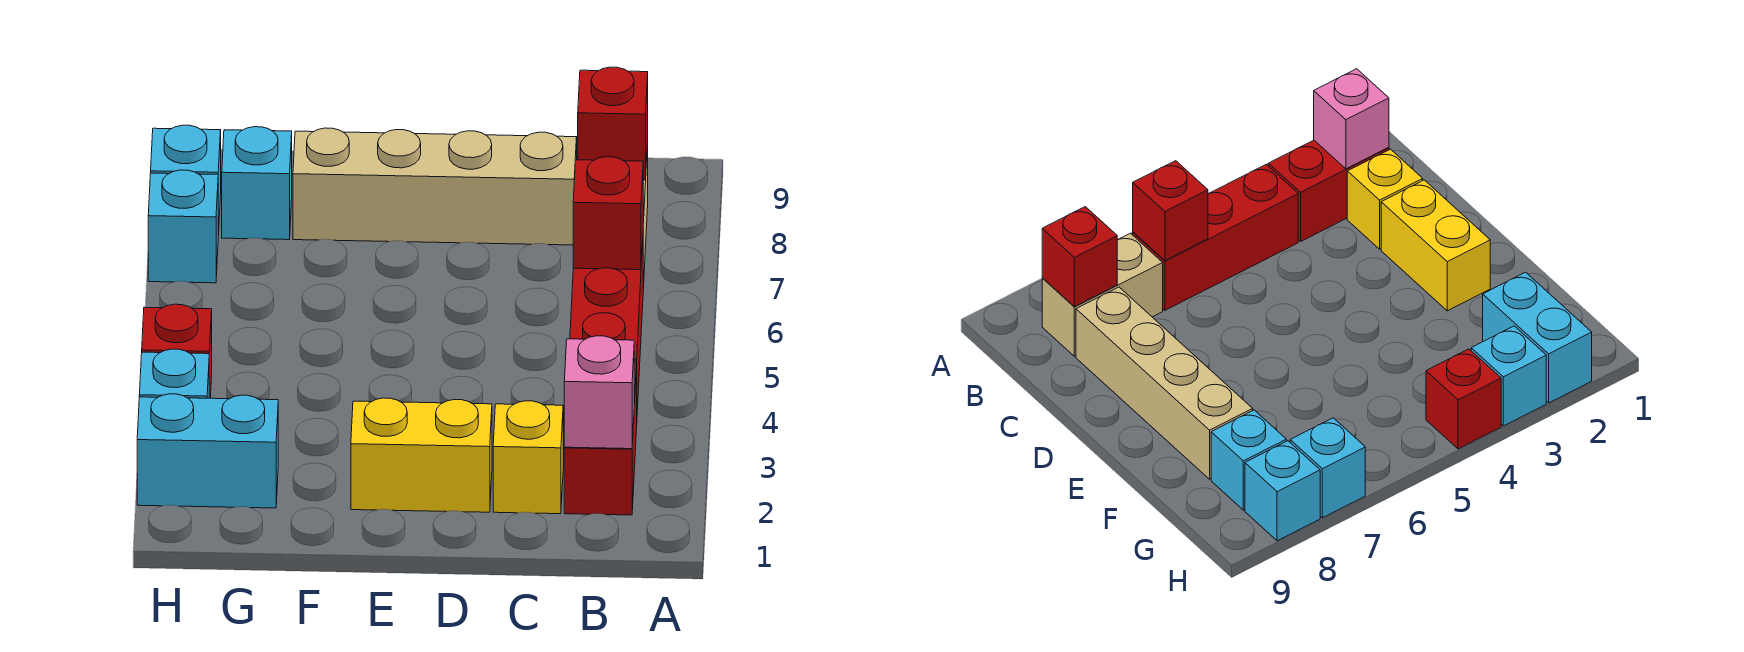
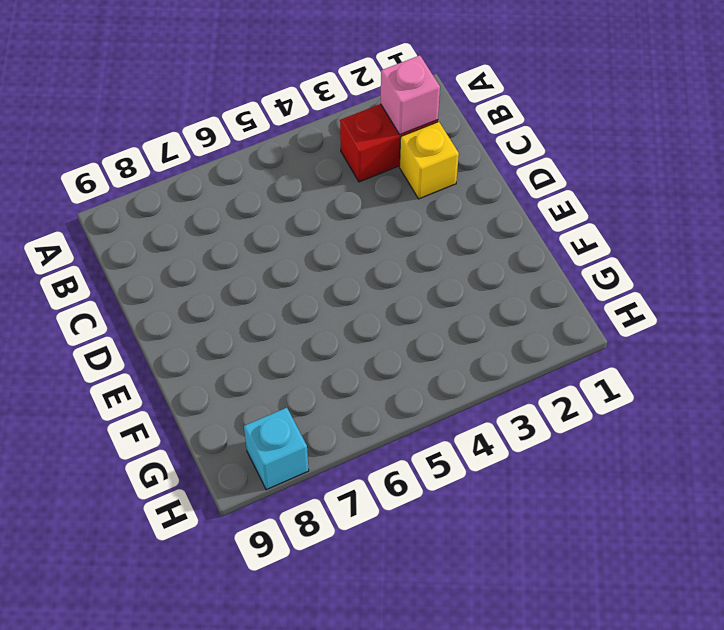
none -> red brick B4:B6 level 1
none -> tan brick B7:B8 level 1
none -> tan brick C8:F8 level 1

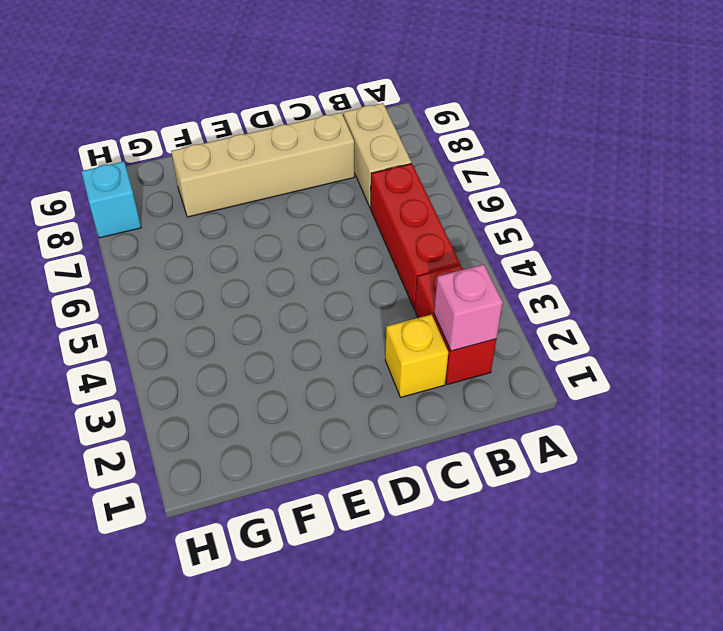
none -> yellow brick D2:E2 level 1
none -> cyan brick G2:H2 level 1
none -> cyan brick G8 level 1

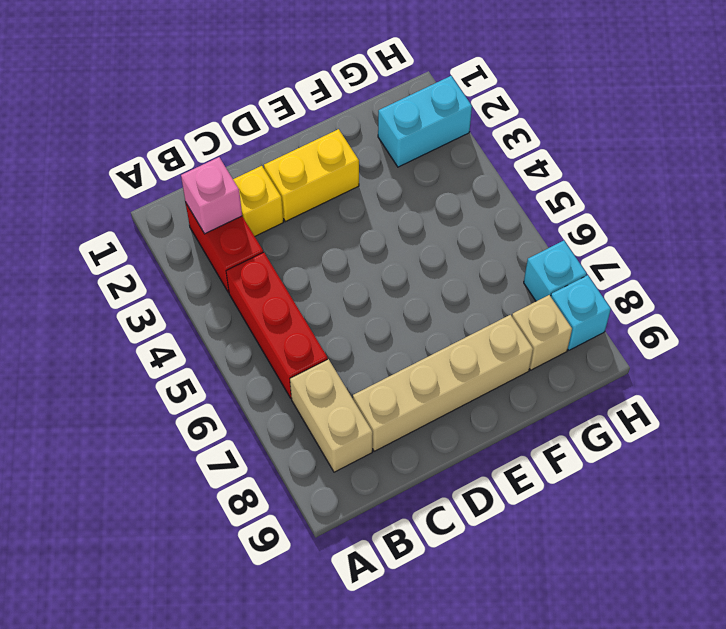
tan brick G8 level 1 -> cyan brick G8 level 1
none -> cyan brick H3 level 1
none -> red brick H4 level 1
none -> red brick B6 level 2

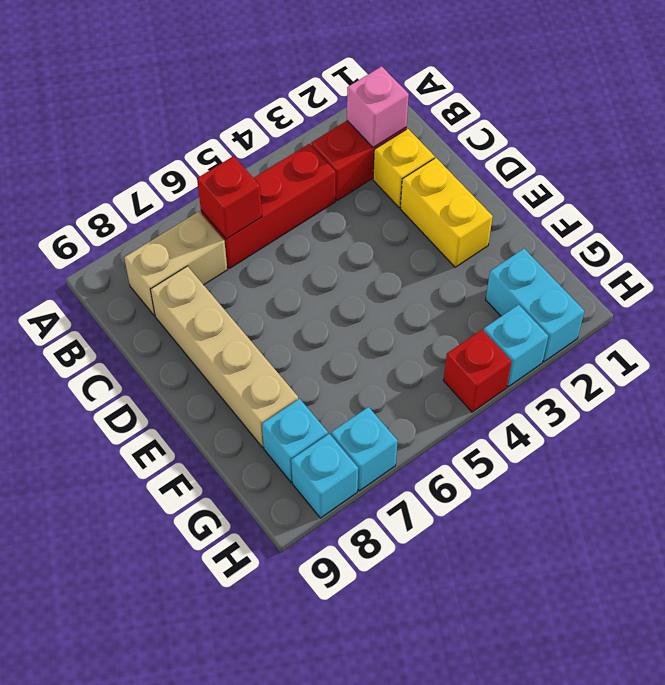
none -> red brick B8 level 2

